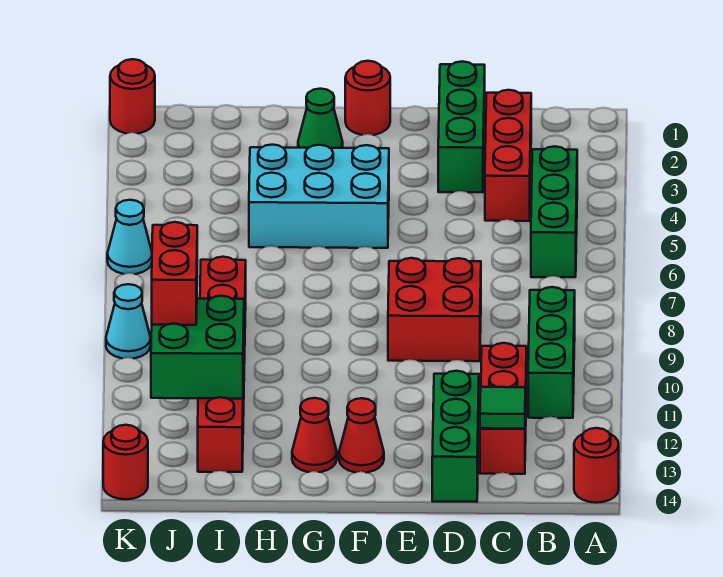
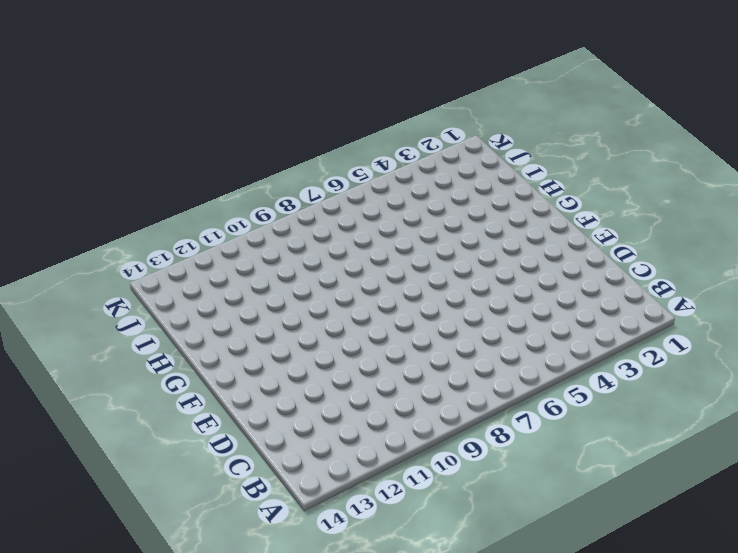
none -> red round brick A14 level 1
none -> green brick B4:B6 level 1
none -> green brick B9:B11 level 1

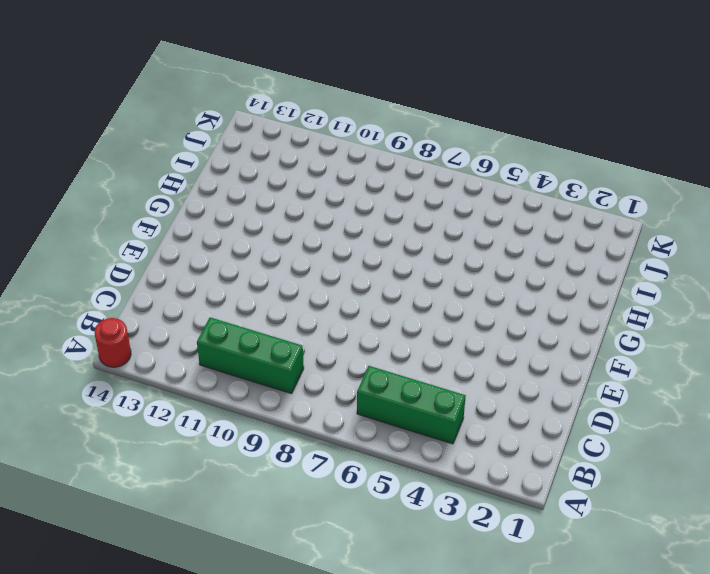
none -> red brick C2:C4 level 1
none -> red brick C11:C13 level 1
none -> green brick D1:D3 level 1

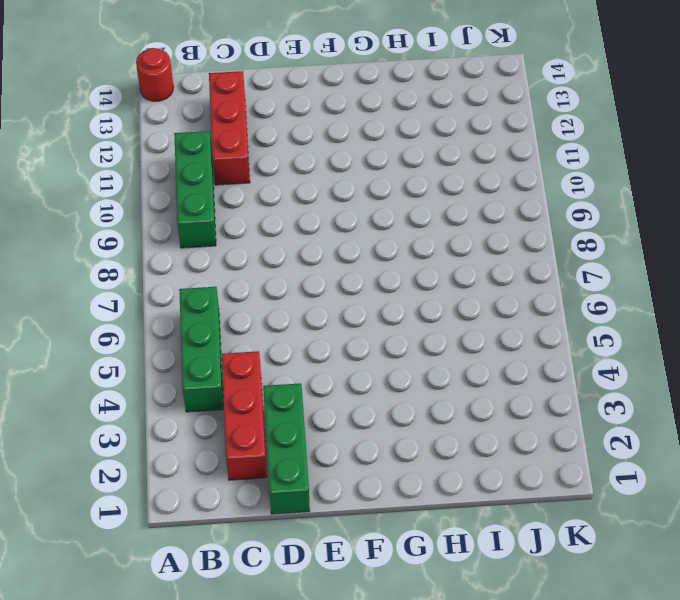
none -> red brick D8:E9 level 1
none -> green brick D12:D14 level 1
none -> red round brick F1 level 1

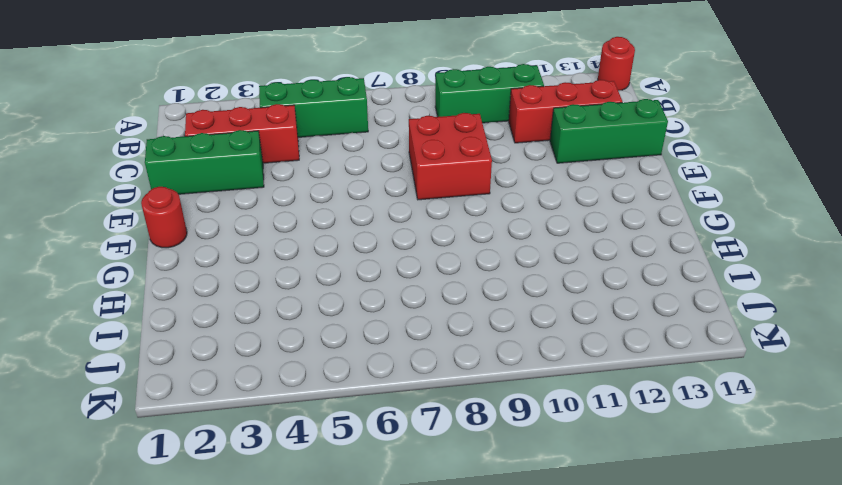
none -> cyan brick F4:H5 level 1
none -> red cone F13 level 1
none -> green cone G2 level 1

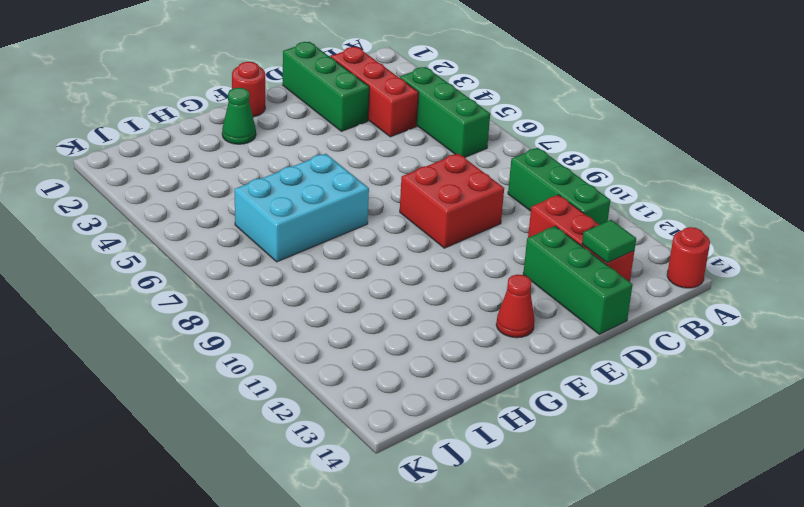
cyan brick G6:I7 level 1 -> cyan brick F4:H5 level 1
none -> red cone G13 level 1
none -> red brick I8:I13 level 1
none -> red round brick K1 level 1

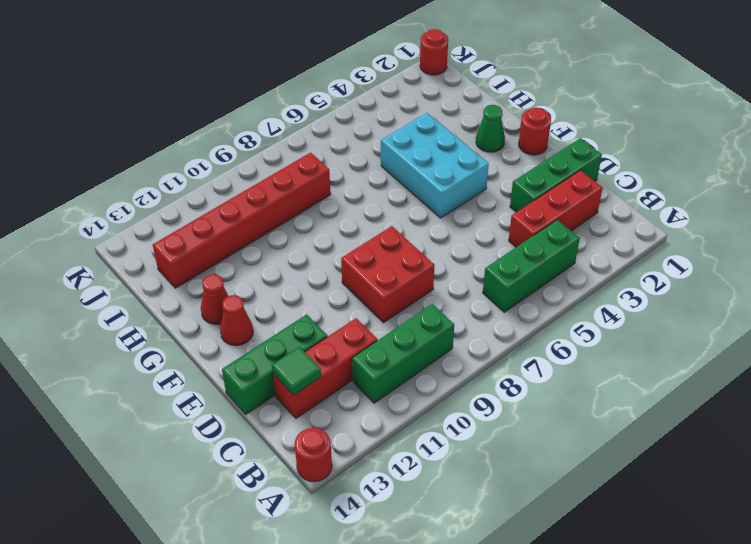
none -> cyan cone K6 level 1
none -> cyan cone K9 level 1
none -> red round brick K14 level 1

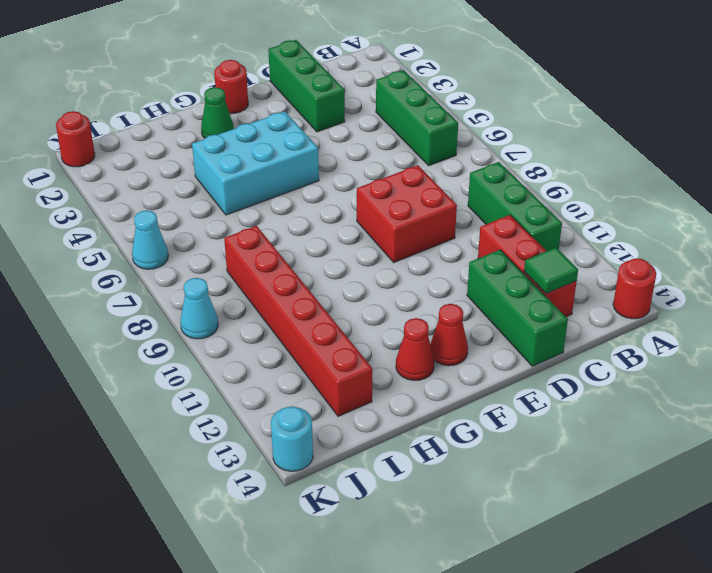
cyan round brick K14 level 1 -> red round brick K14 level 1
none -> red brick C2:C4 level 1
none -> green brick I11:J12 level 2
none -> red brick J10:J11 level 3

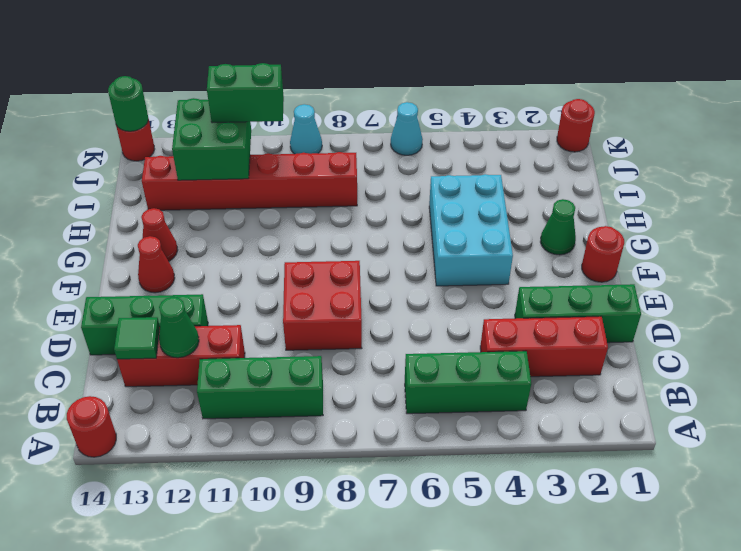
green cone C12 level 2 -> none
green brick J10:J11 level 3 -> red brick J10:J11 level 3
green round brick K14 level 2 -> none

